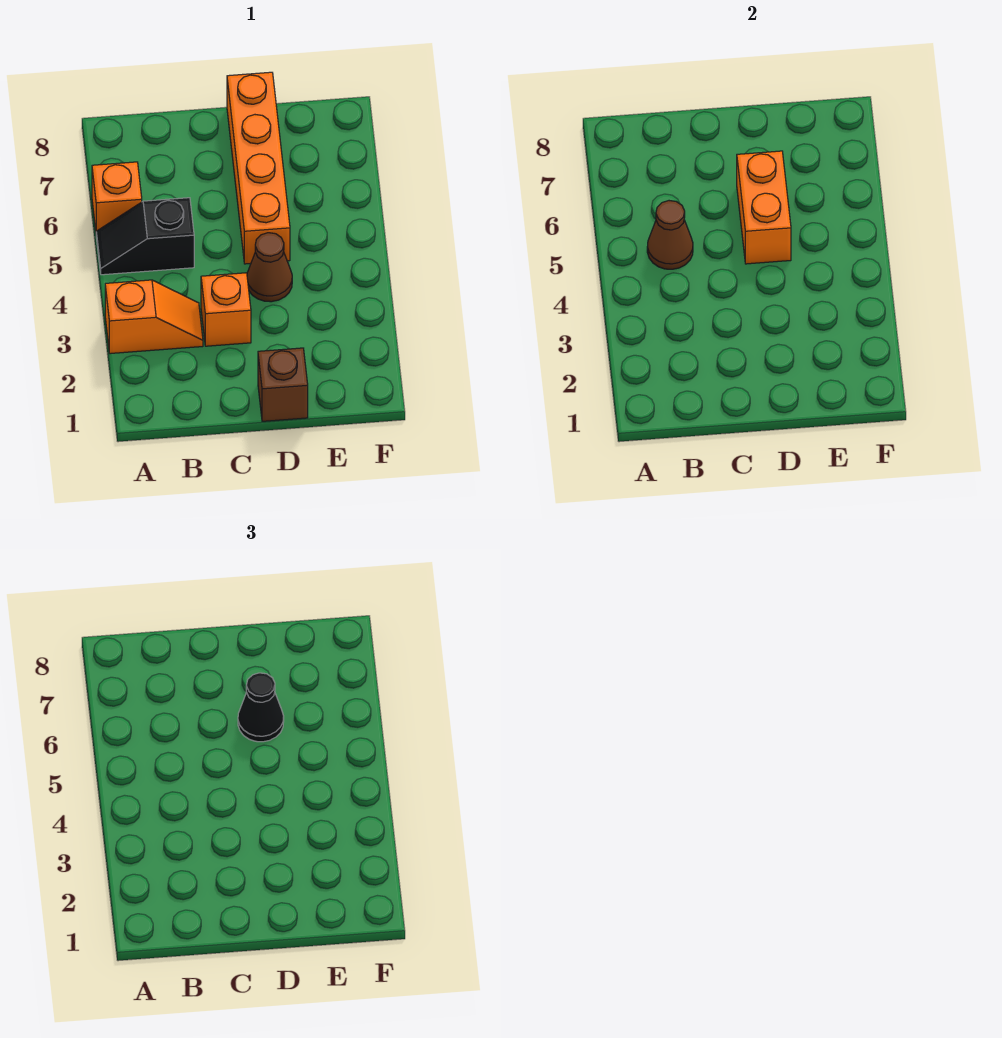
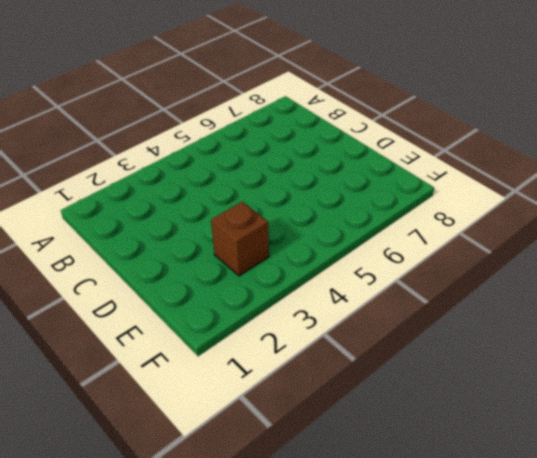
brown brick E3 level 1 -> brown brick D1 level 1
none -> orange slope A3:B3 level 1 top A
none -> black slope A5:B5 level 1 top B

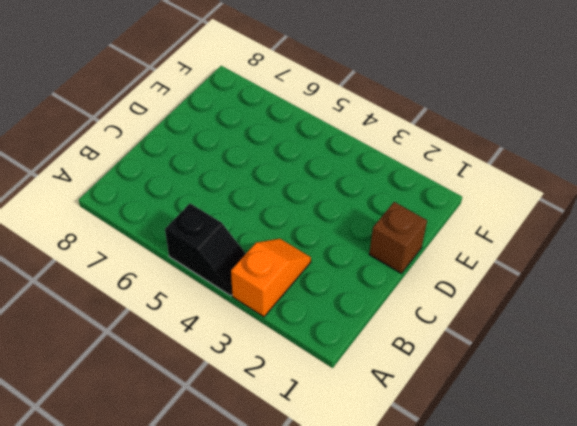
black slope A4:A5 level 1 top 5 -> black slope A5:B5 level 1 top B
none -> orange brick A6 level 1
none -> orange brick C3 level 1

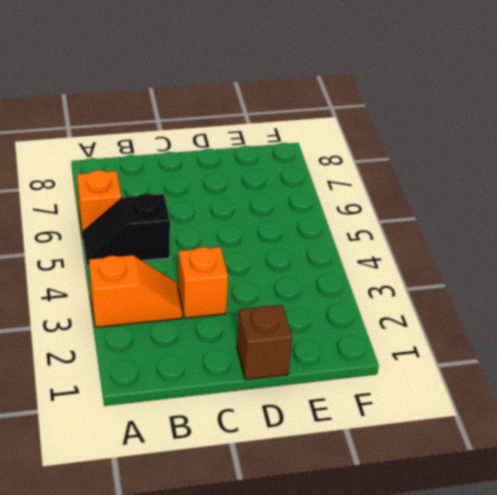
none -> brown cone D4 level 1
none -> orange brick D5:D8 level 1

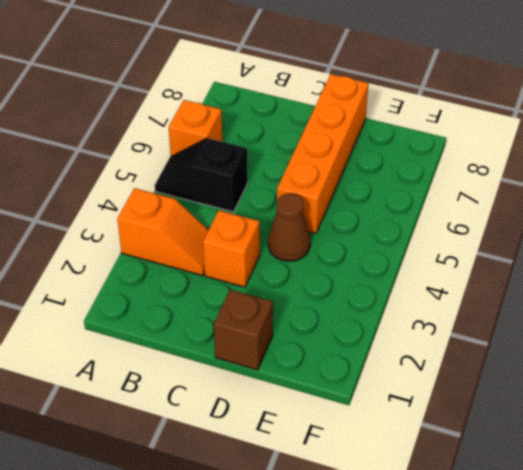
none -> brown cone B5 level 2
none -> orange brick D5:D6 level 2

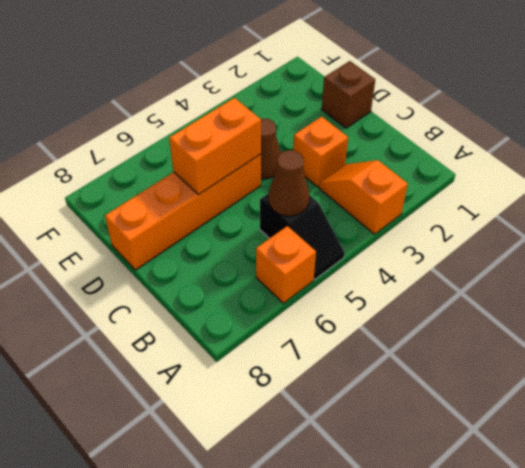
none -> black cone D6 level 3

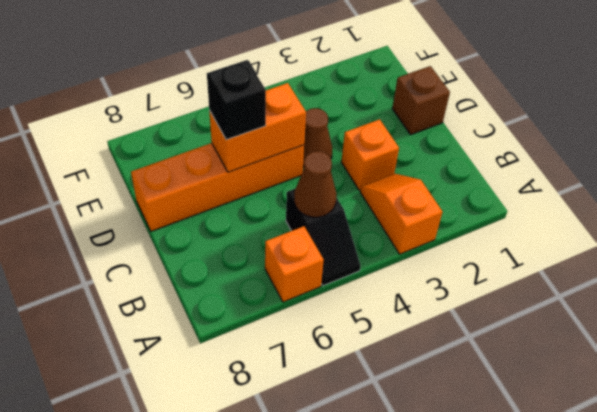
black brick D6 level 3 -> black cone D6 level 3

